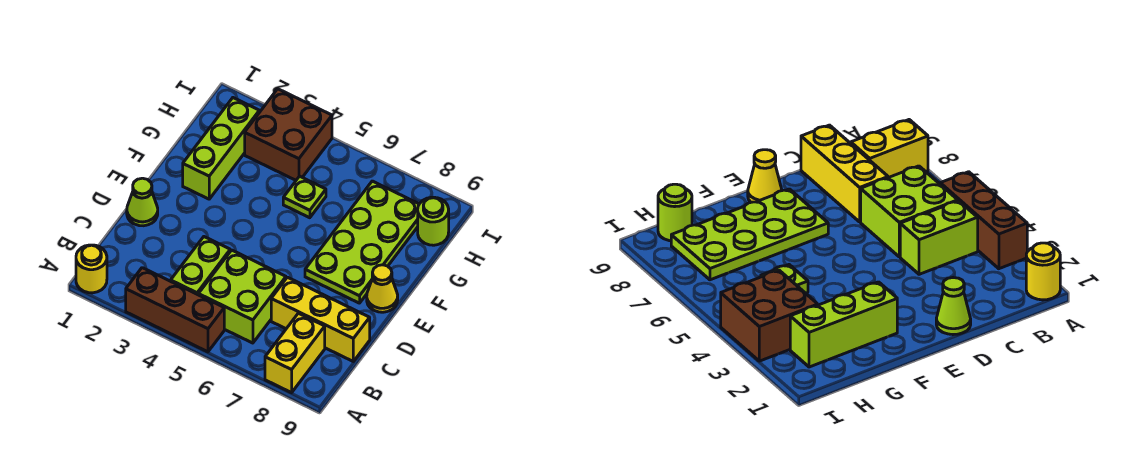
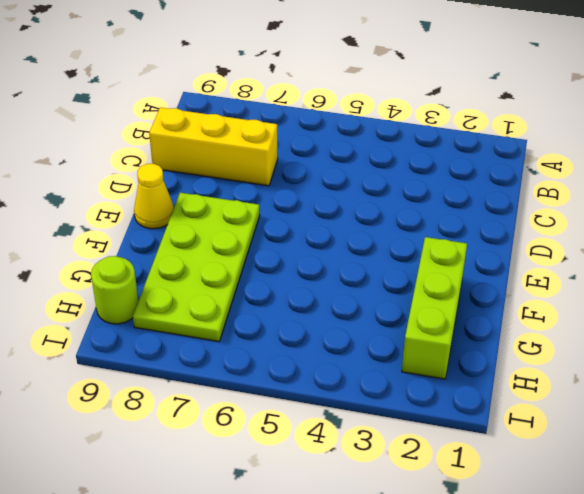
none -> yellow round brick A1 level 1
none -> brown brick A3:A5 level 1
none -> yellow brick A8:B8 level 1

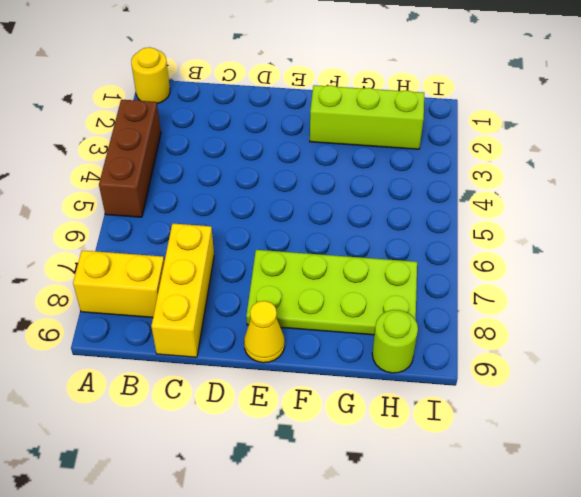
none -> lime brick B4:C4 level 1
none -> lime brick B5:C6 level 1
none -> lime cone D1 level 1

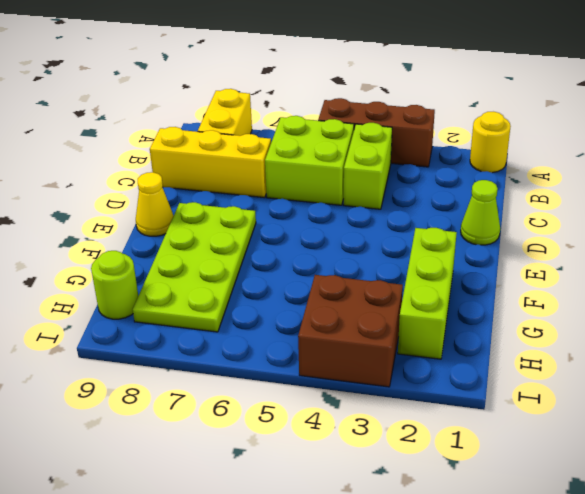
none -> lime plate G5 level 1

